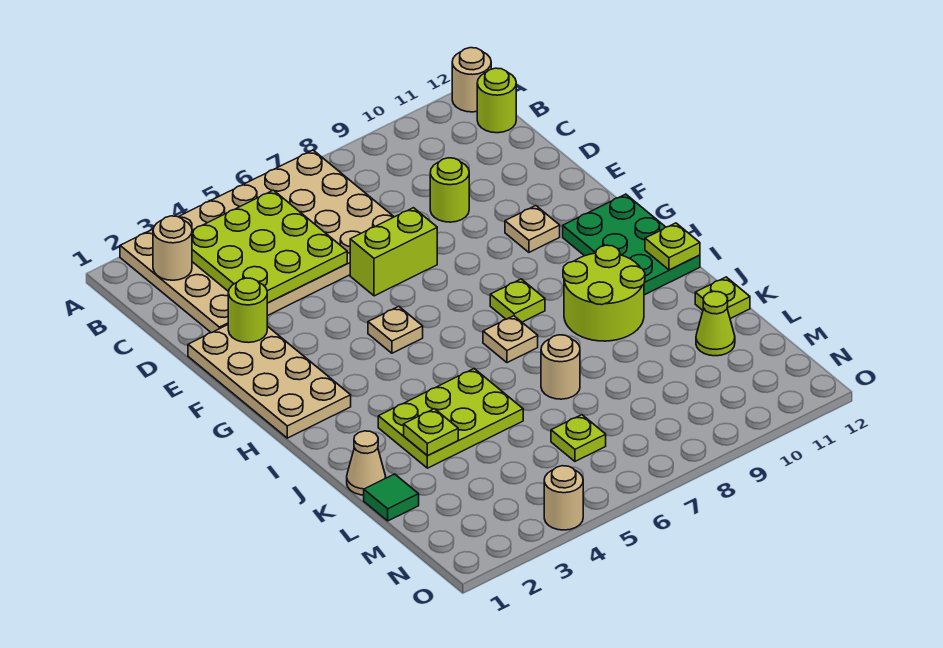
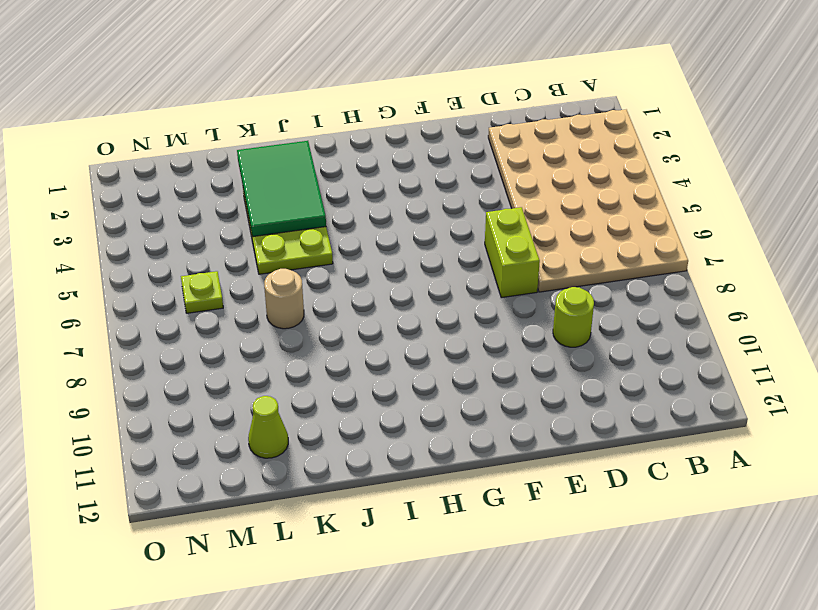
green tile J2:K4 level 2 -> lime plate K3 level 2
none -> tan round brick A12 level 1
none -> lime round brick B12 level 1
none -> tan plate E1:H2 level 1

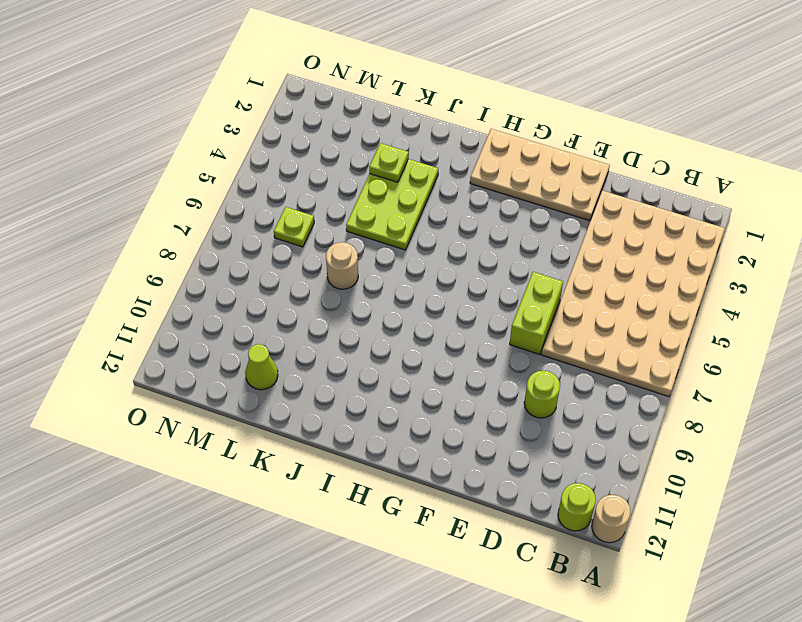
none -> tan plate F10 level 1
none -> tan plate G5 level 1
none -> green plate G11:I12 level 1

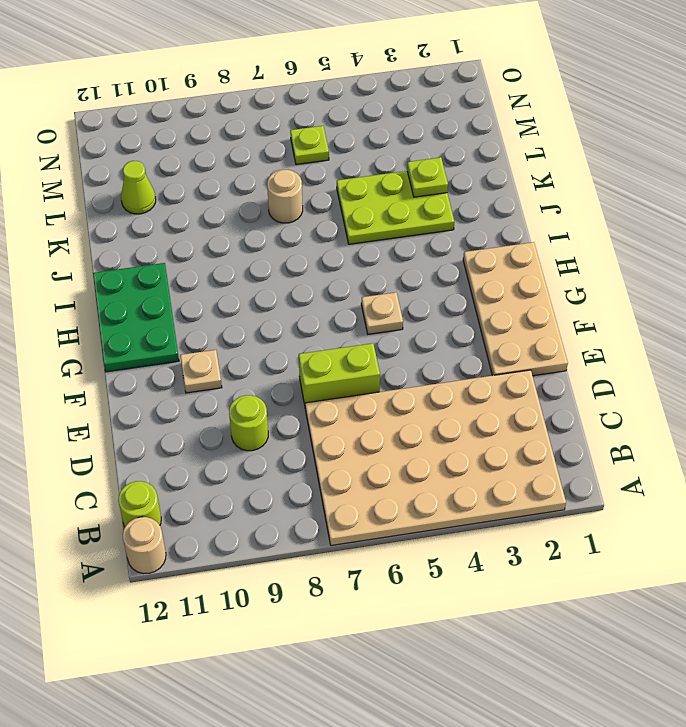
none -> lime plate H8 level 1
none -> tan plate I7 level 1
none -> lime round brick I9:J10 level 1

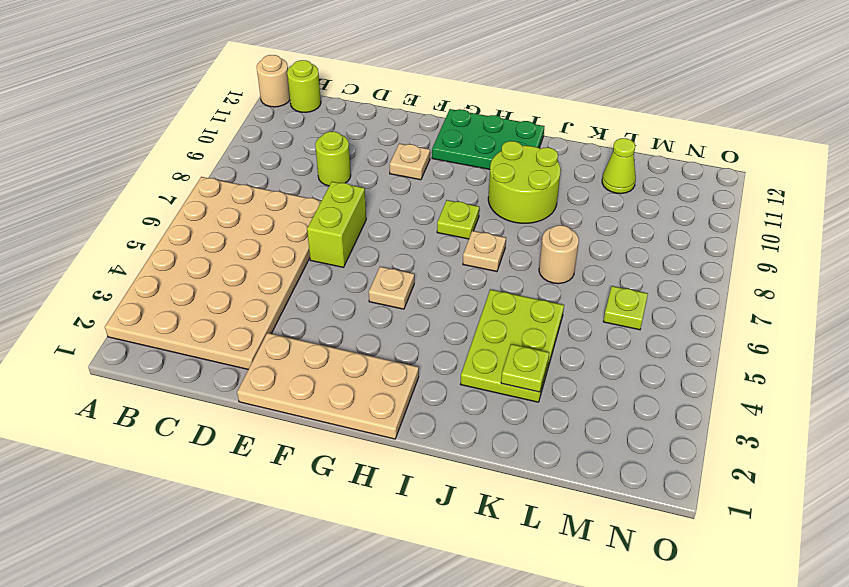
none -> tan cone K1 level 1
none -> lime plate K12 level 1
none -> green tile L1 level 1

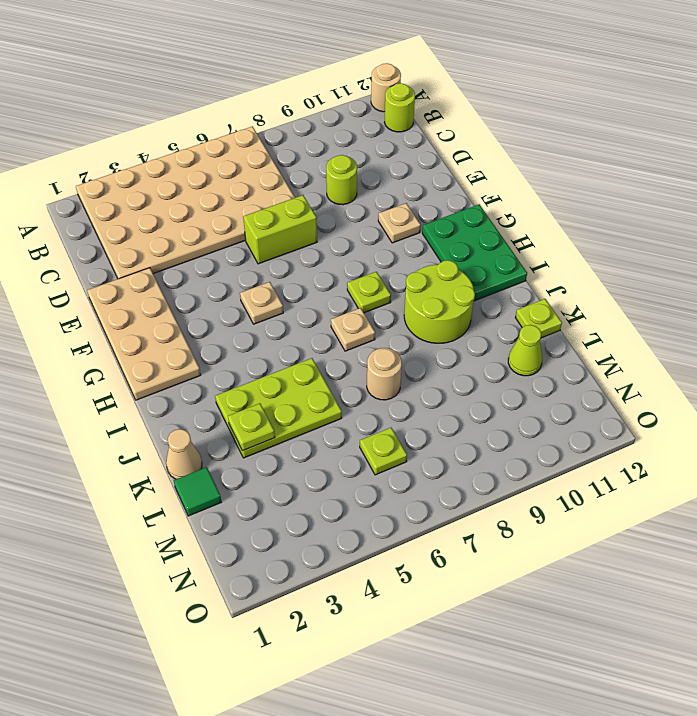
none -> tan round brick O4 level 1
none -> tan round brick B2 level 2
none -> lime plate B3:D5 level 2

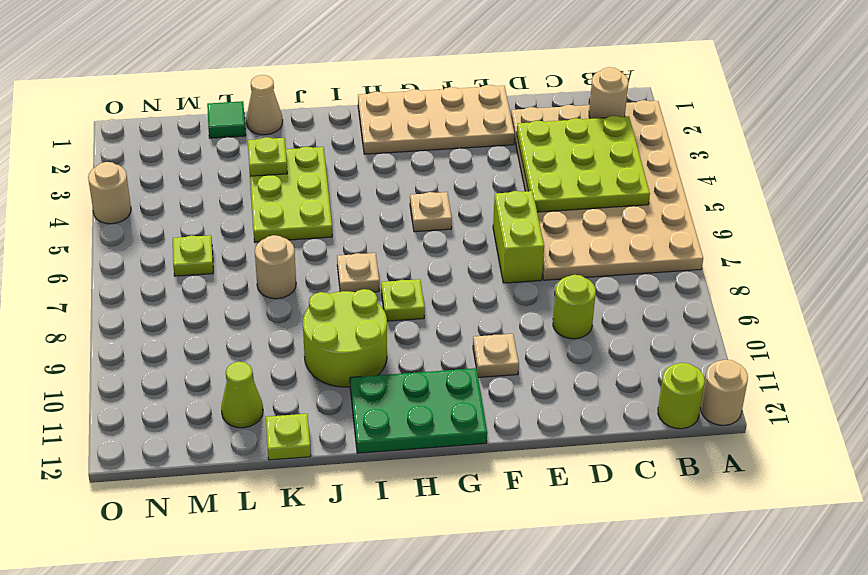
none -> lime round brick E2 level 2
none -> lime plate I12 level 2

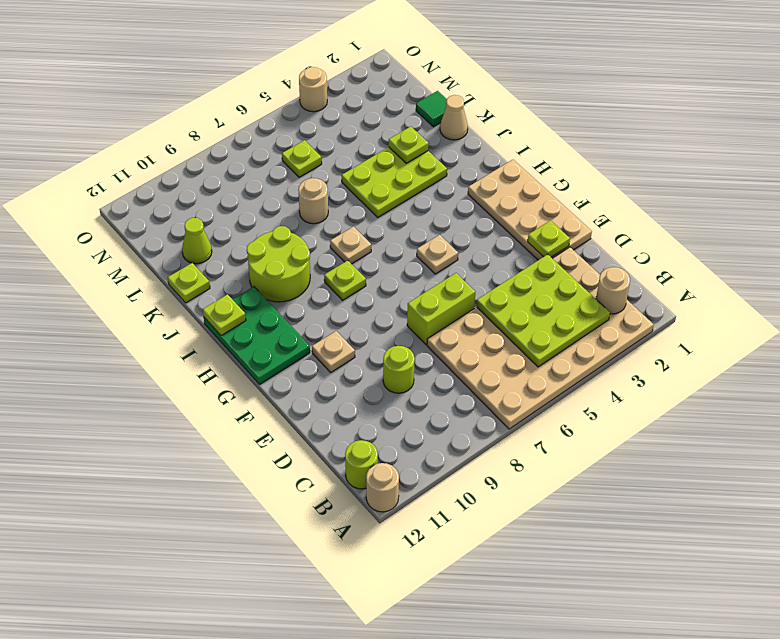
lime plate E2 level 2 -> lime round brick E2 level 2

